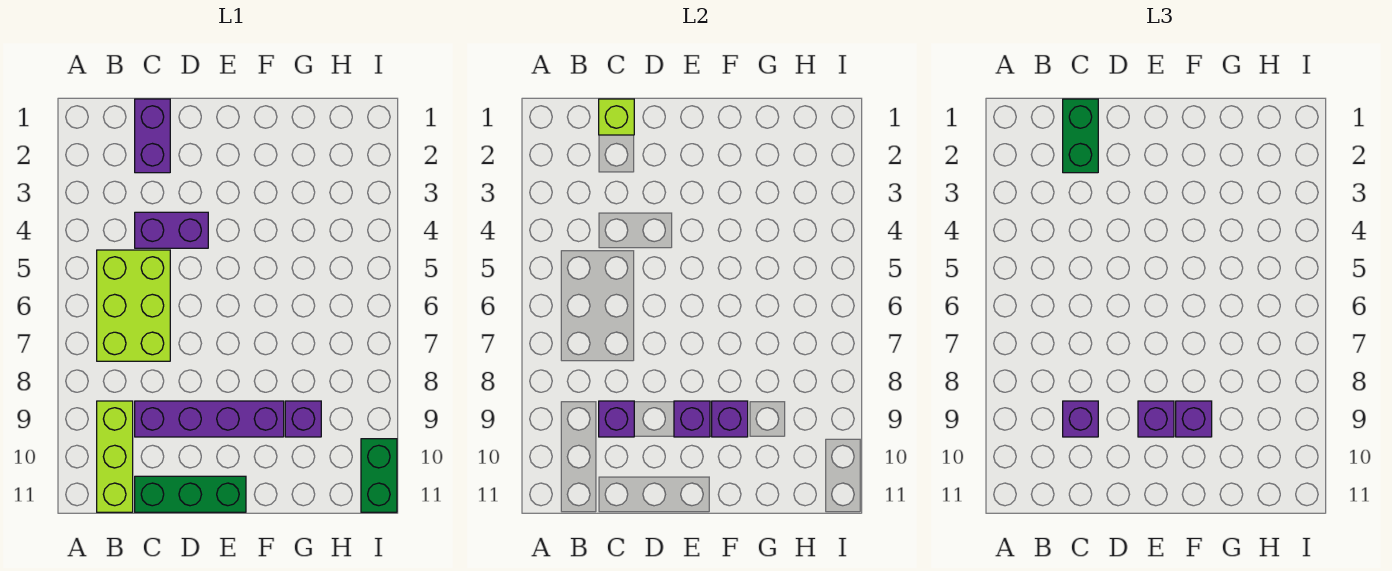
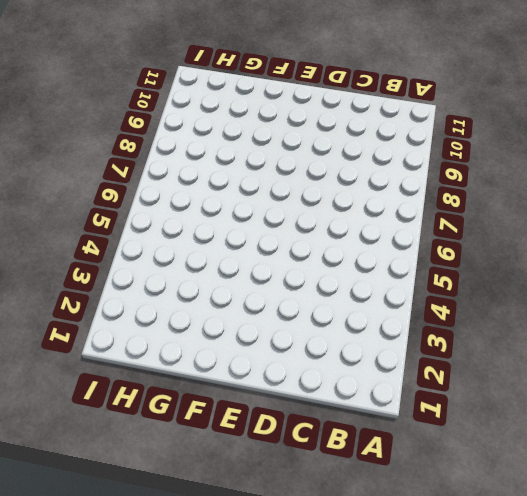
none -> lime brick B5:C7 level 1
none -> lime brick B9:B11 level 1
none -> purple brick C1:C2 level 1

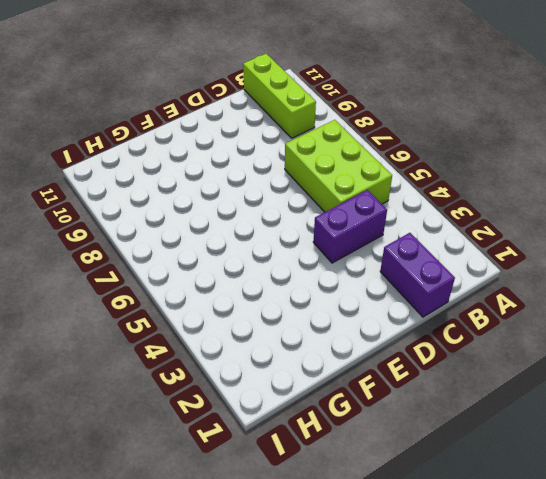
none -> purple brick C9:F9 level 1
none -> green brick C11:E11 level 1
none -> purple brick G9 level 1

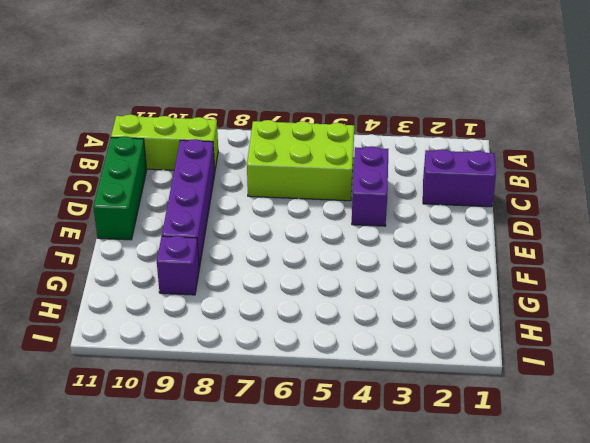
none -> green brick I10:I11 level 1
none -> lime brick C1 level 2
none -> purple brick C9 level 2

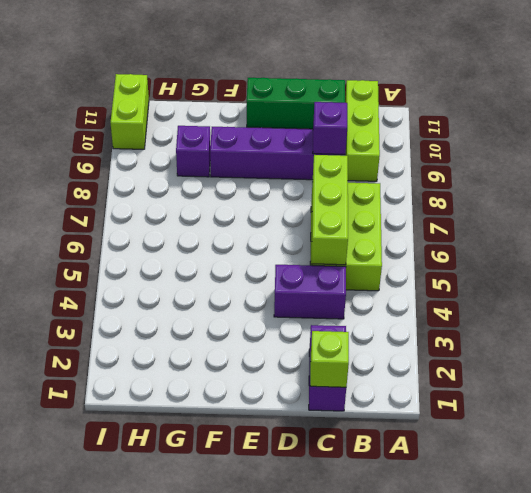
lime brick C5:C7 level 2 -> none
lime brick I10:I11 level 1 -> green brick I10:I11 level 1
none -> purple brick E9 level 2
none -> purple brick F9 level 2
none -> green brick C1:C2 level 3

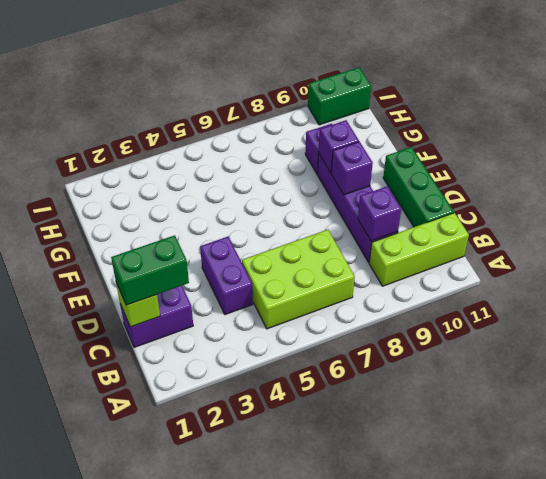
none -> purple brick C9 level 3
none -> purple brick E9 level 3
none -> purple brick F9 level 3

